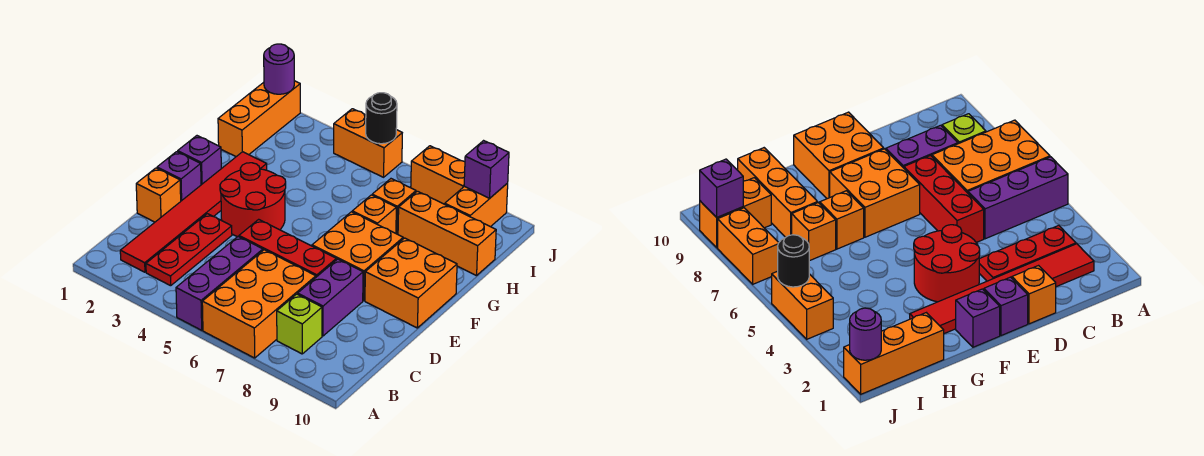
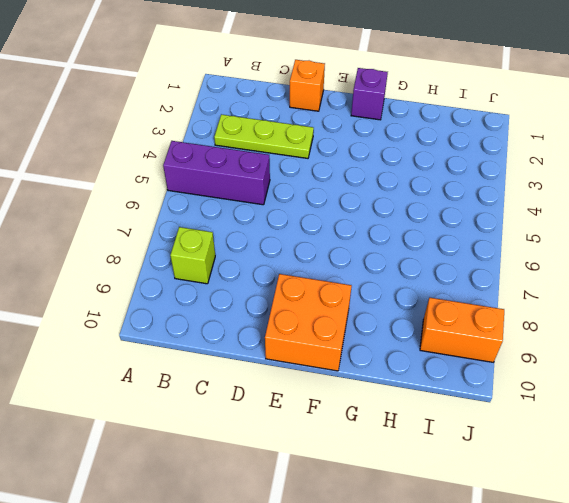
lime plate B3:D3 level 1 -> red plate B3:D3 level 1
none -> orange brick A6:C7 level 1
none -> red tile B2:G2 level 1
none -> purple brick C8:D8 level 1

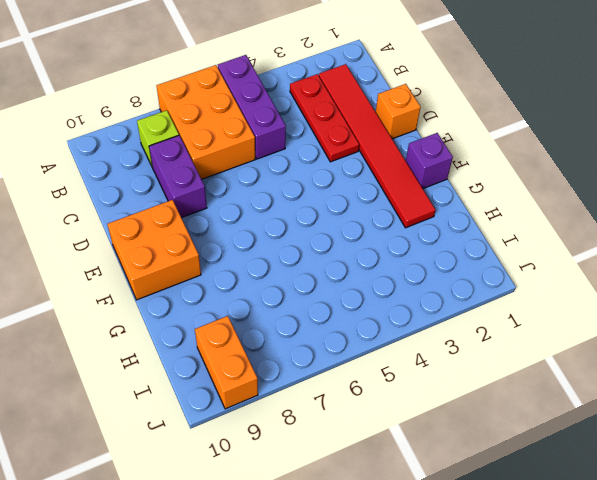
none -> red brick D5:D7 level 1
none -> purple brick E1 level 1
none -> red round brick E3:F4 level 1

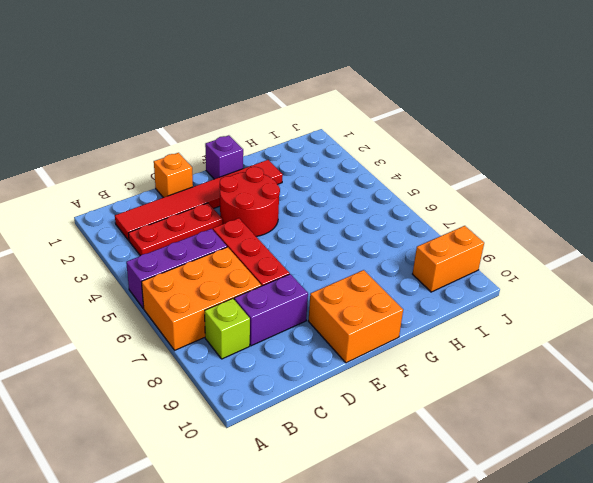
none -> purple brick E1 level 1
none -> orange brick E7:F8 level 1
none -> orange brick G7 level 1

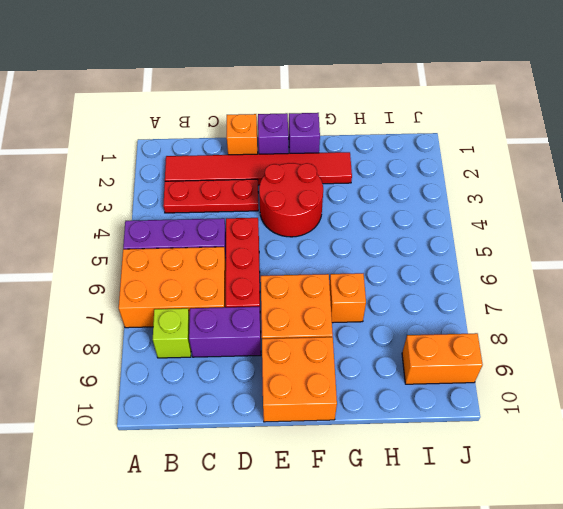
none -> orange brick H1:J1 level 1
none -> orange brick H7 level 1
none -> orange brick H8:H10 level 1

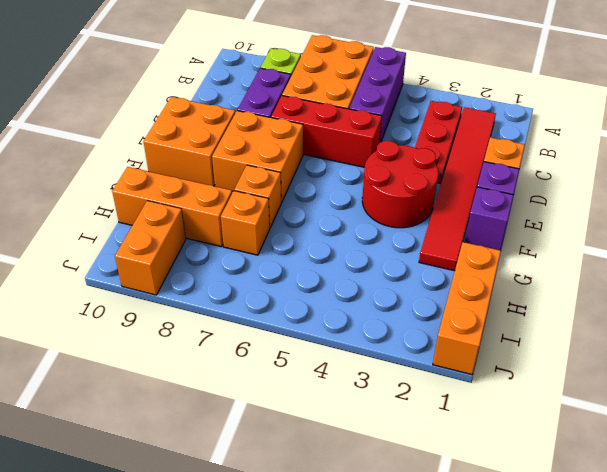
none -> orange brick J4:J5 level 1
none -> orange brick J7:J8 level 1
none -> purple round brick J1 level 2

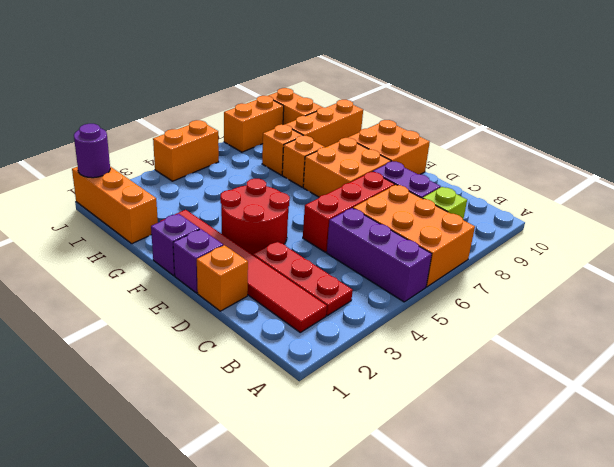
none -> black round brick J5 level 2
none -> purple brick J9 level 2

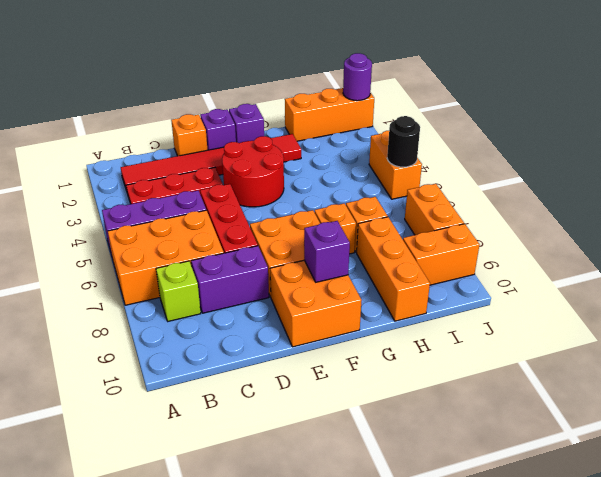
purple brick F9 level 2 -> purple brick J9 level 2

